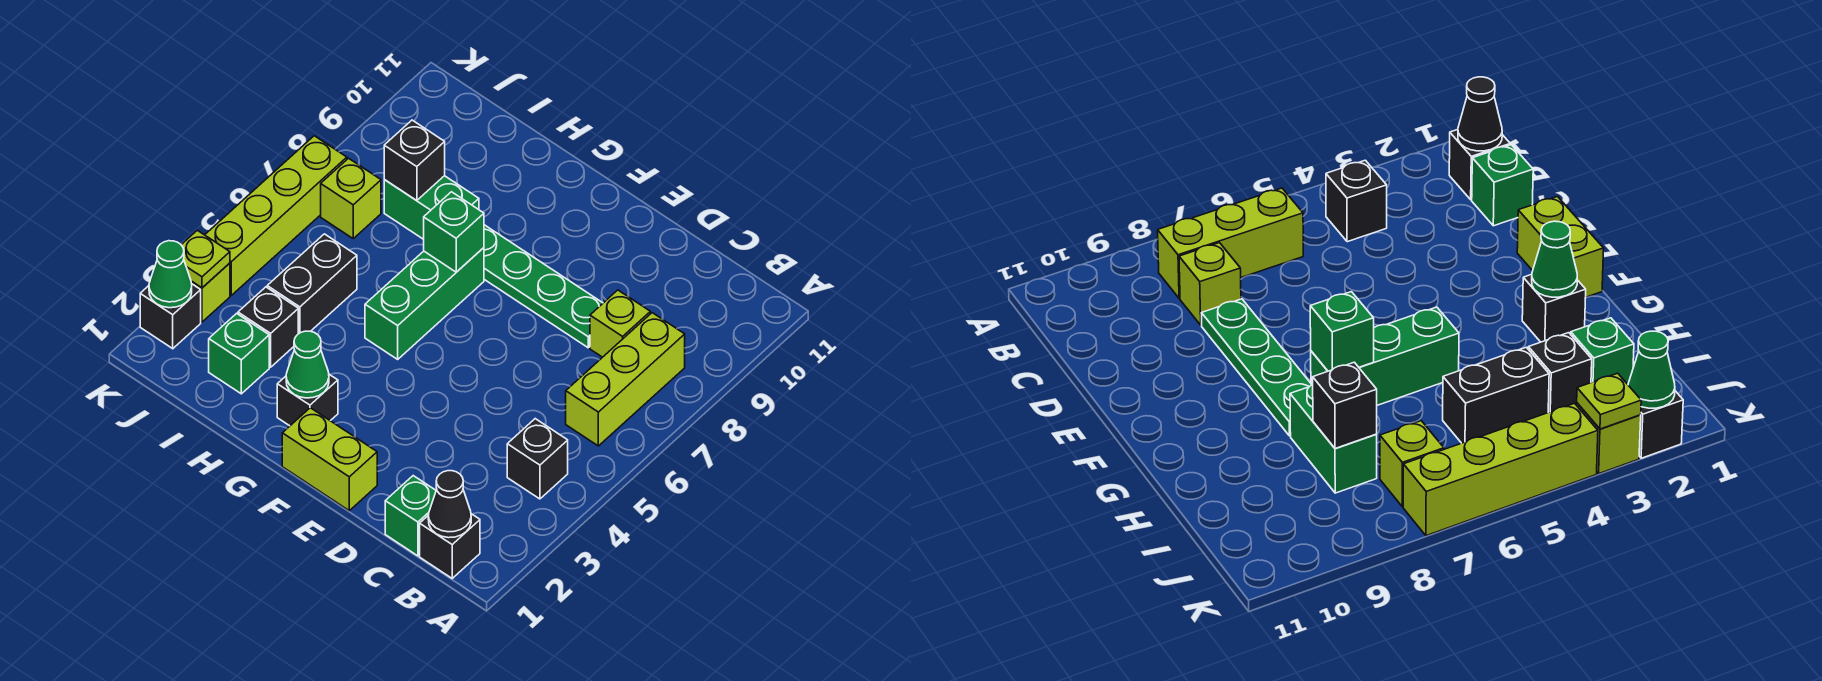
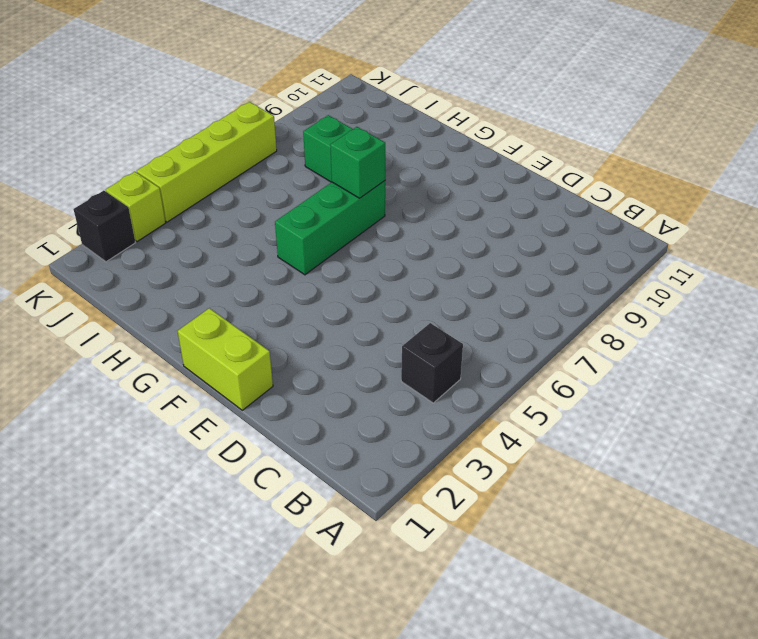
none -> black brick B1 level 1
none -> lime brick B6:B8 level 1
none -> green brick C1 level 1

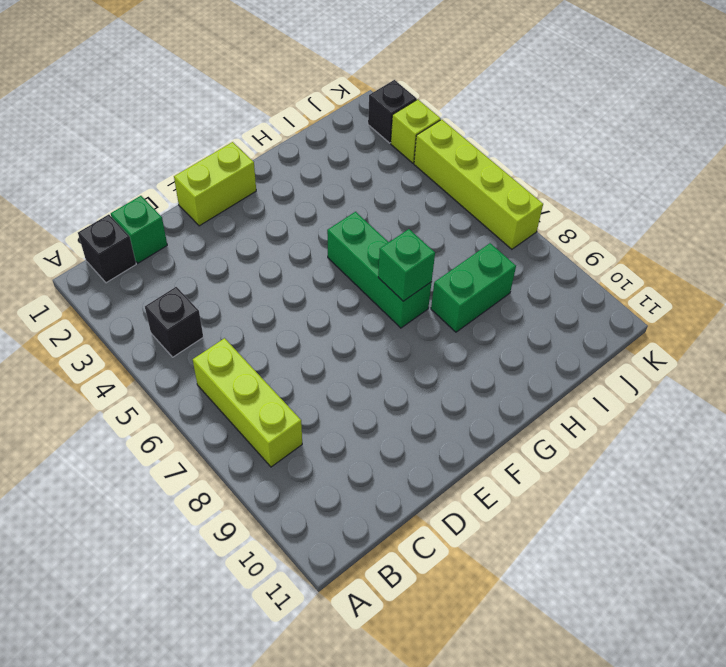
none -> lime brick C8 level 1
none -> green plate D8:G8 level 1
none -> black brick G2 level 1

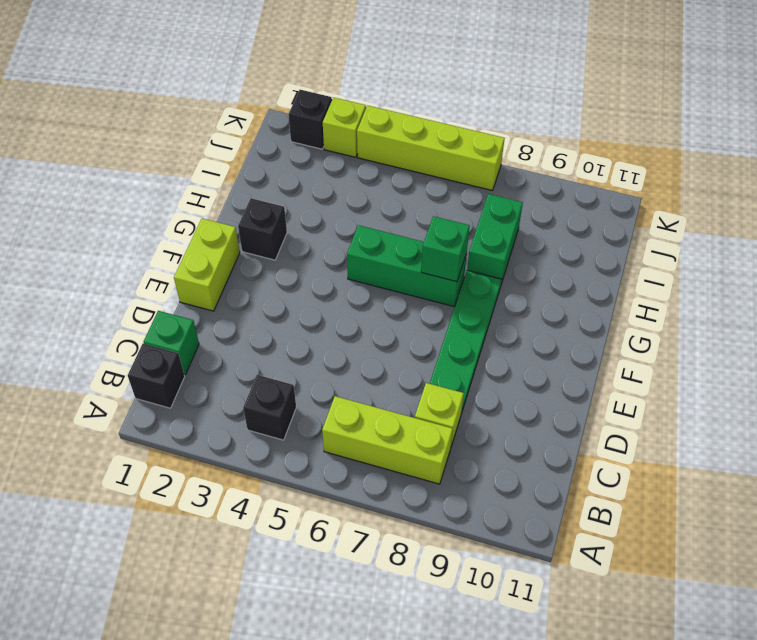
none -> green brick I2 level 1
none -> black brick I3 level 1
none -> black brick I4:I5 level 1

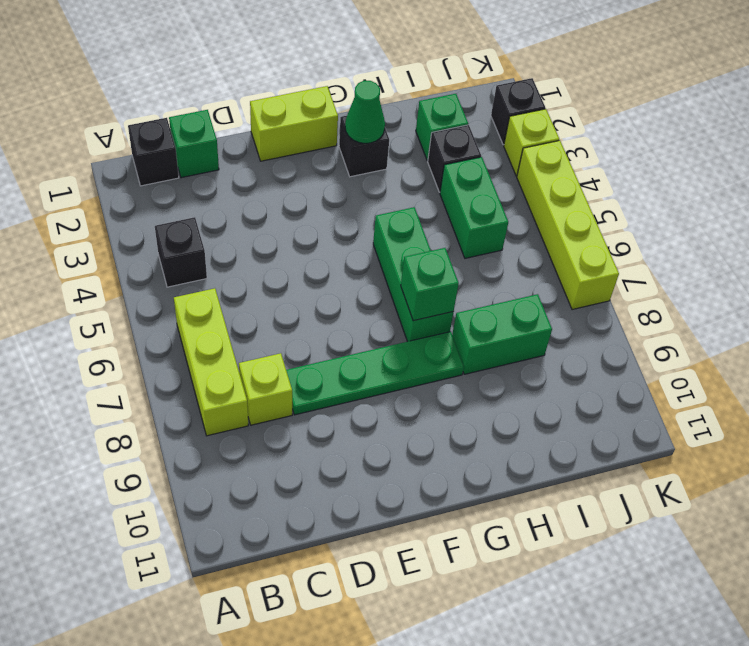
green brick I4:I5 level 1 -> black brick I4:I5 level 1
none -> lime brick J7 level 1
none -> black cone B1 level 2
none -> black brick I8 level 2

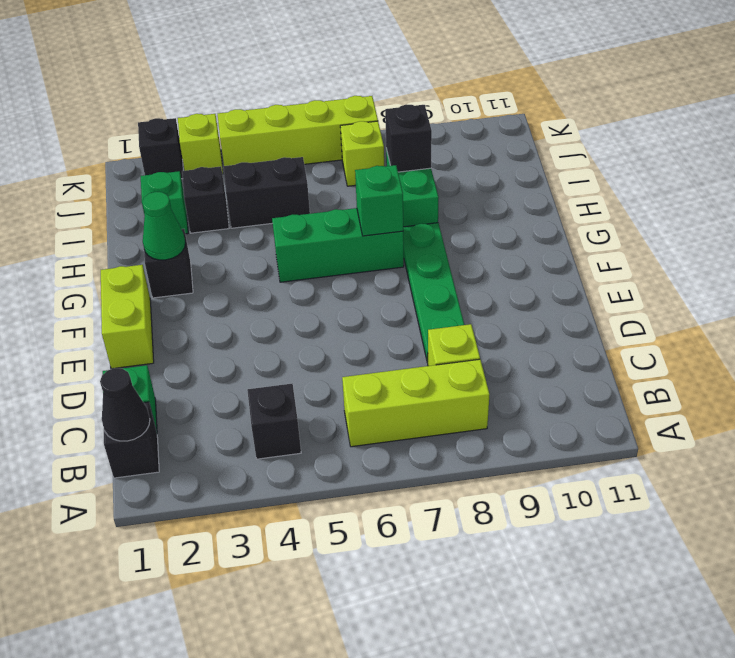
none -> green cone K2 level 2
none -> lime plate K3 level 2

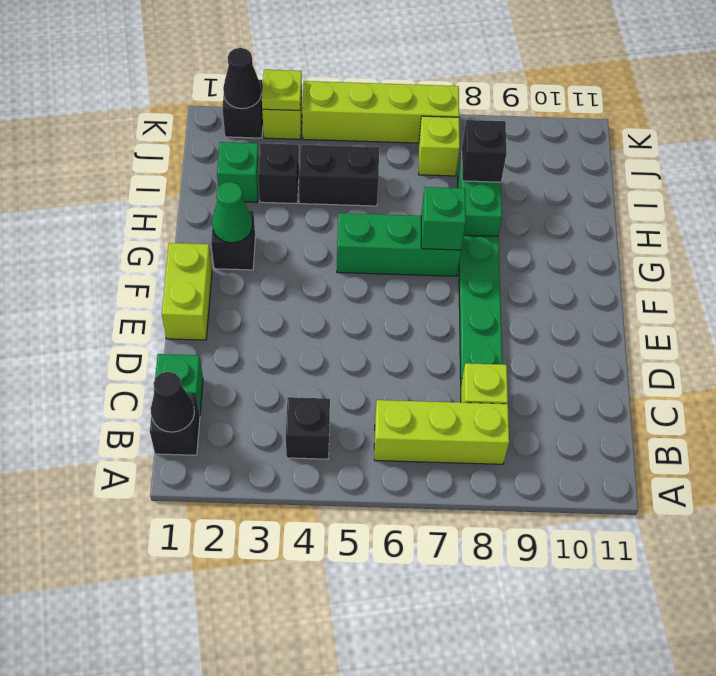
black cone K2 level 2 -> green cone K2 level 2

